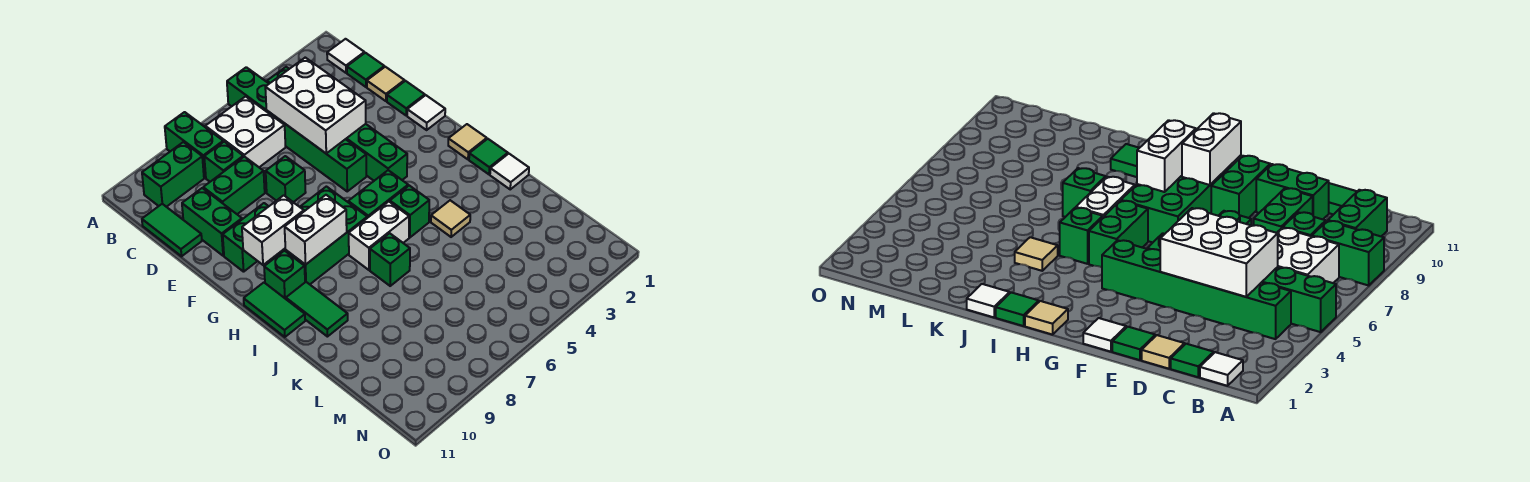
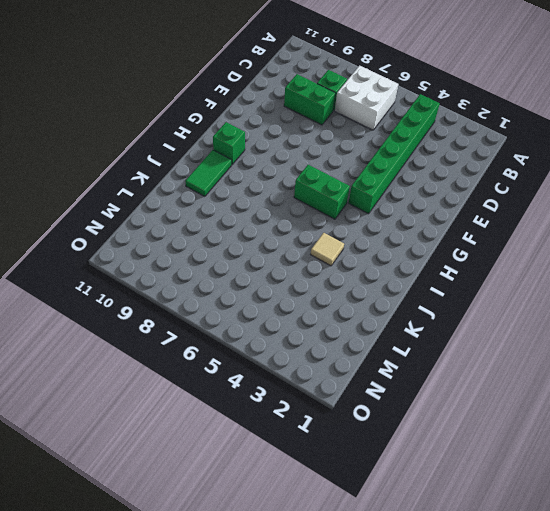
none -> green brick A5:F5 level 1
none -> green brick A8:B8 level 1
none -> white tile B1 level 1
none -> green brick B9:B10 level 1

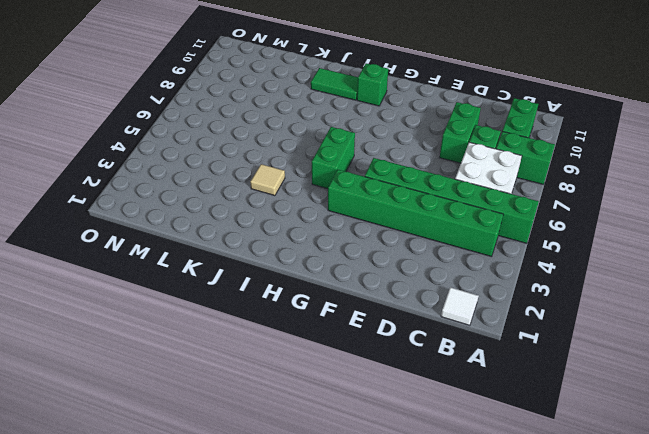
none -> green tile C1 level 1
none -> green tile C11:D11 level 1
none -> tan tile D1 level 1
none -> green brick D10:E10 level 1

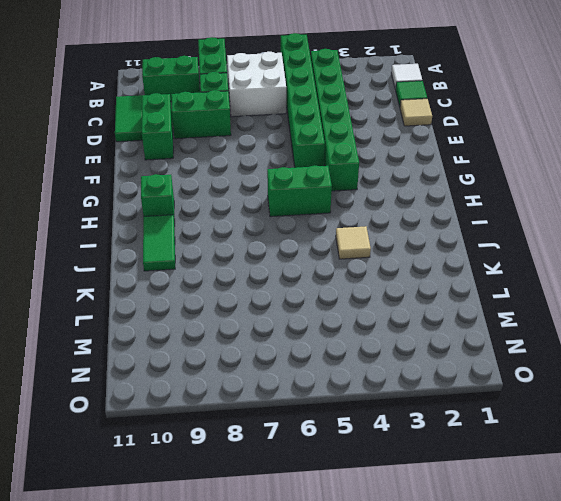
none -> green tile E1 level 1
none -> green brick E7 level 1
none -> white tile F1 level 1
none -> green brick F9:F10 level 1

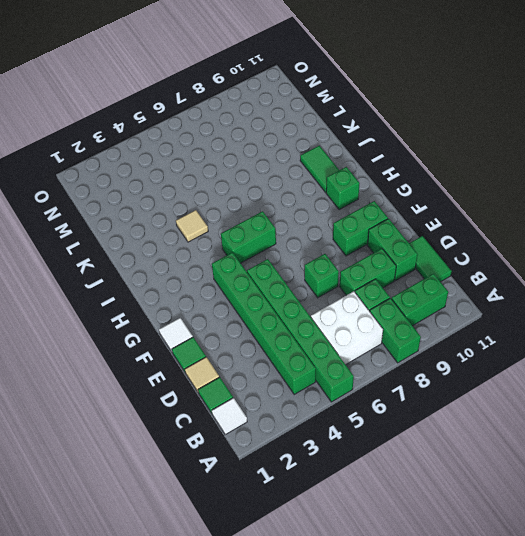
none -> green brick G7:H9 level 1
none -> tan tile H1 level 1
none -> green tile H11:I11 level 1
none -> green tile I1 level 1

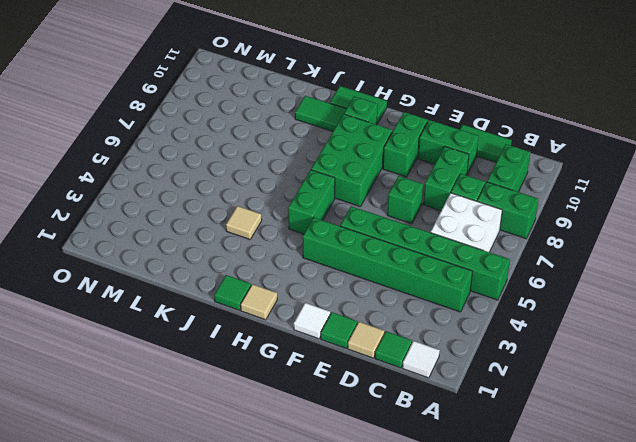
none -> green brick I5 level 1
none -> white brick I6:I7 level 1
none -> white tile J1 level 1
none -> green brick J7 level 1

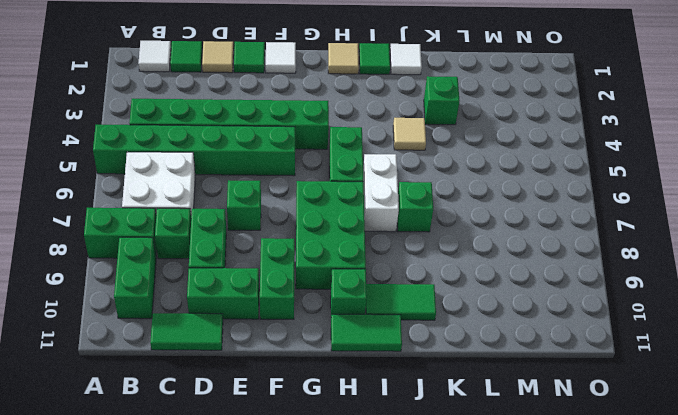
green brick K3 level 1 -> green brick I5 level 1
none -> white brick C4:E5 level 2
none -> white brick G9:G10 level 2
none -> white brick H8:H9 level 2

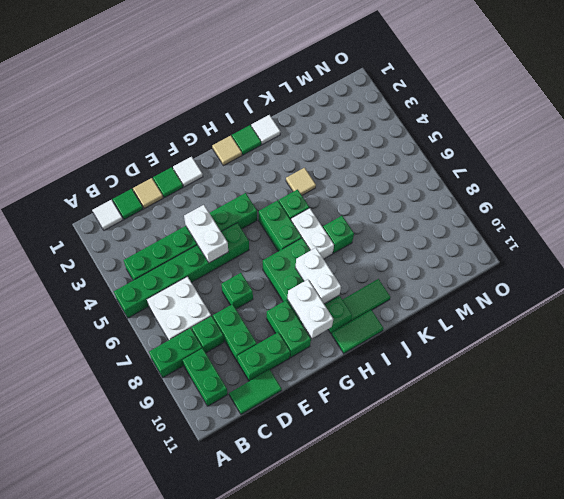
white brick E4:E5 level 2 -> white brick C4:E5 level 2

